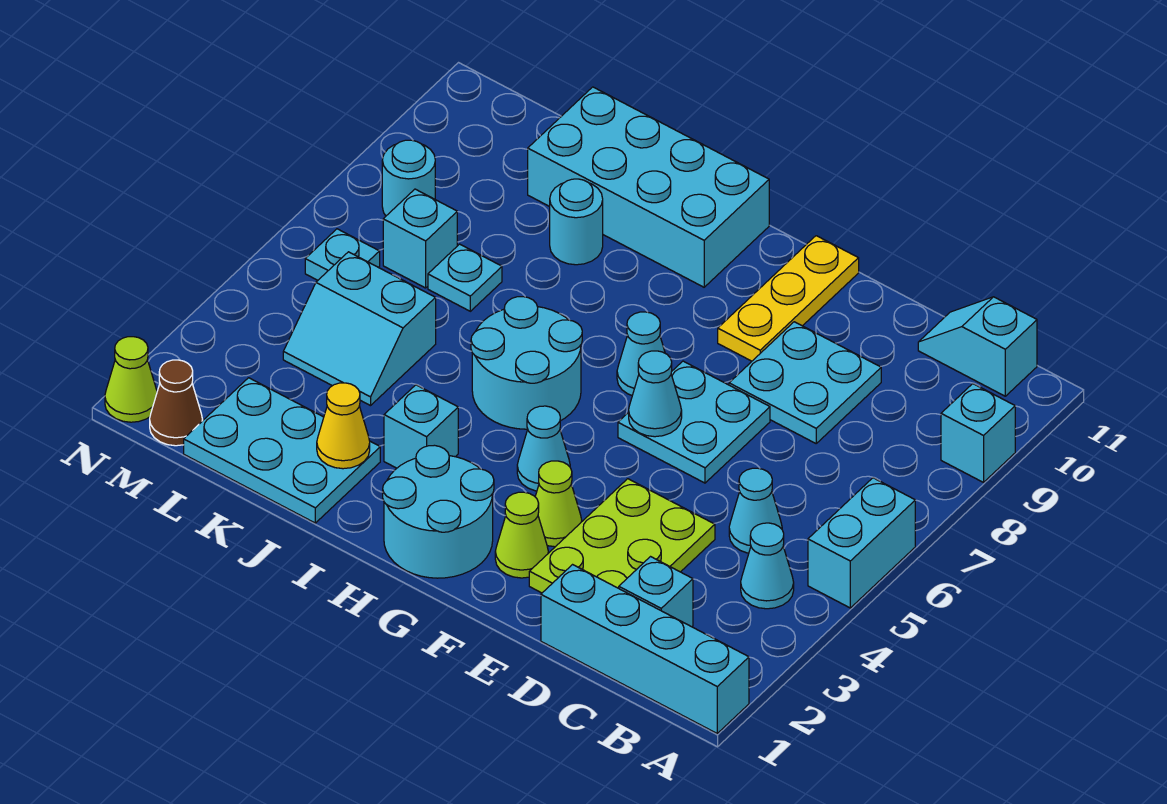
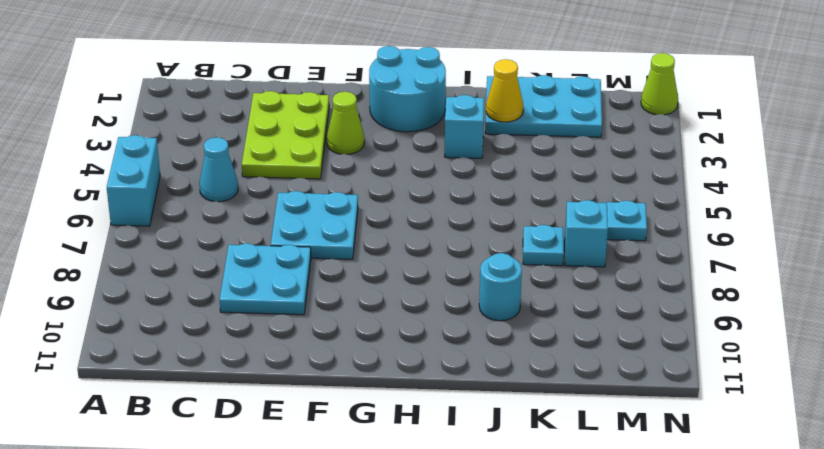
none -> cyan brick A1:D1 level 1
none -> cyan brick A9 level 1
none -> cyan cone B4 level 1
none -> cyan slope B11:C11 level 1 top B

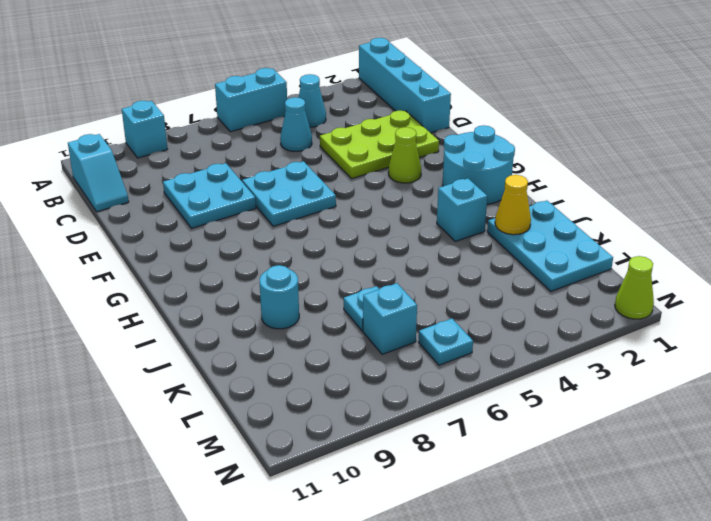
none -> cyan brick C2 level 1
none -> lime cone F2 level 1
none -> yellow plate F9:F11 level 1
none -> cyan cone G4 level 1

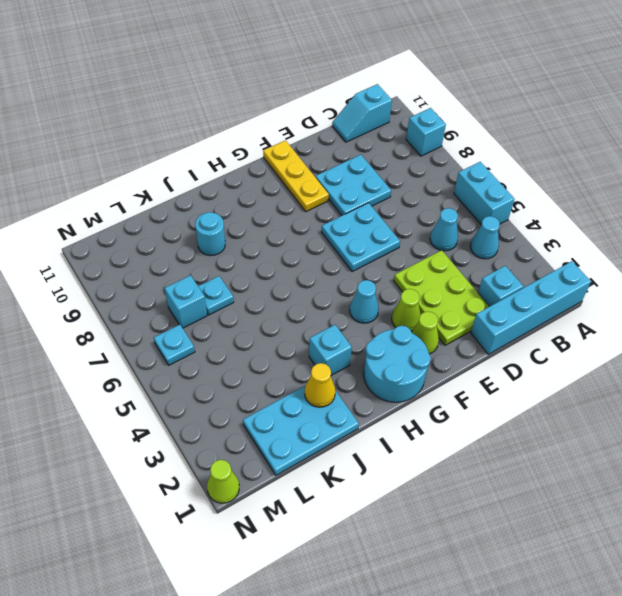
none -> cyan cone G7 level 1
none -> cyan round brick H5:I6 level 1
none -> cyan brick H10:K11 level 1
none -> cyan slope K4:L5 level 1 top 5

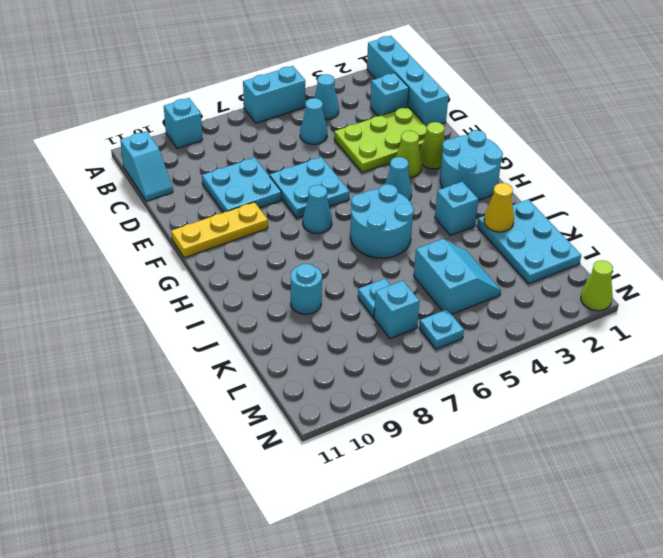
none -> cyan brick H10:K11 level 1
none -> brown cone M1 level 1
none -> cyan round brick M8 level 1
none -> cyan cone F6 level 2

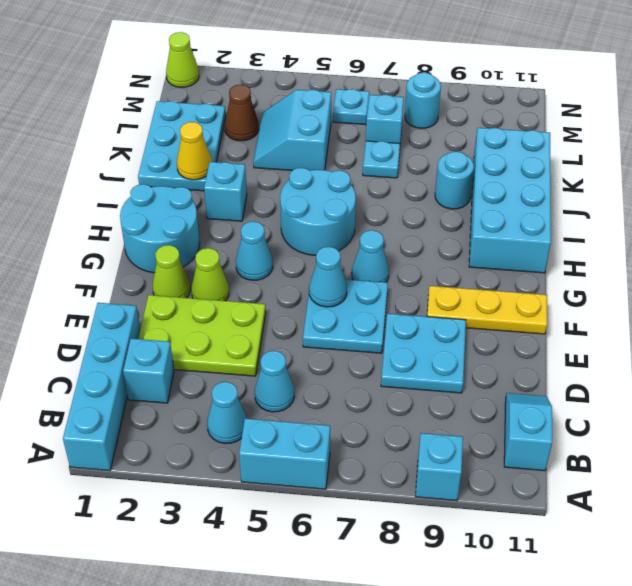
brown cone L3 level 1 -> brown cone M1 level 1

